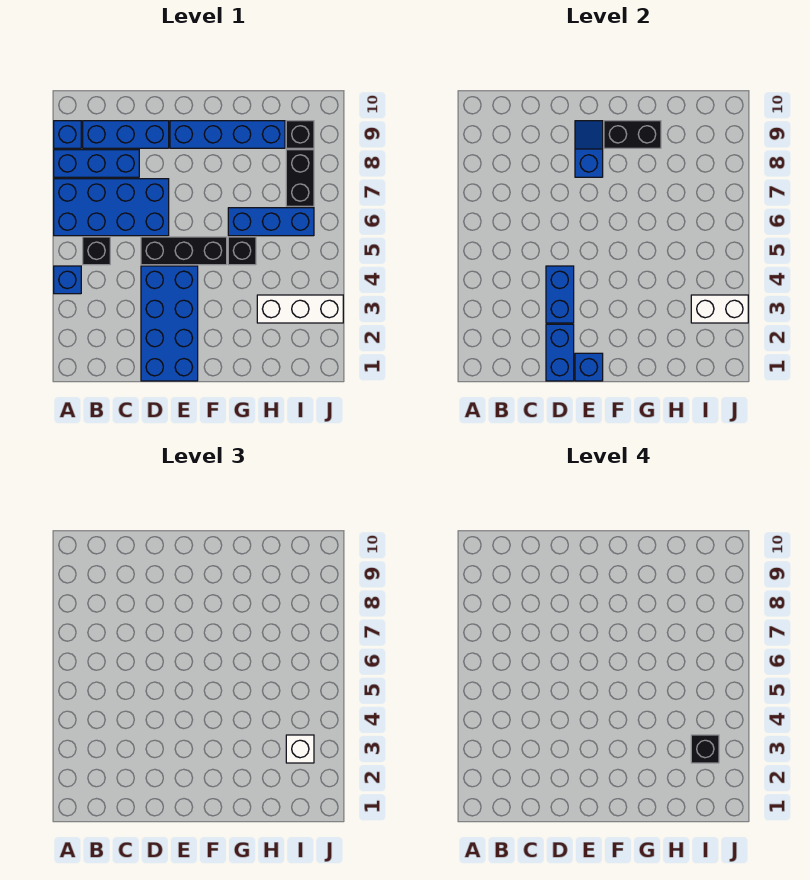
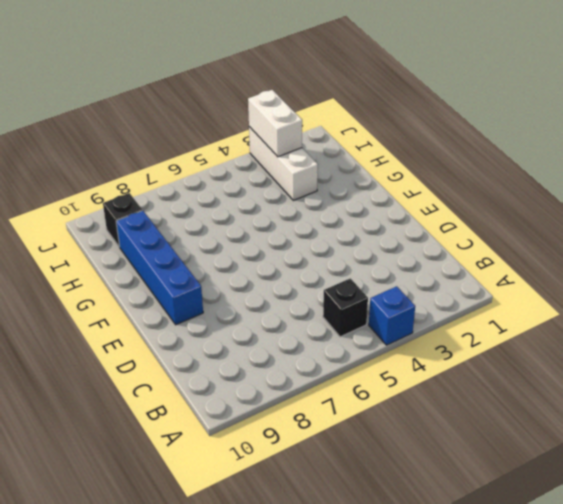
none -> blue brick A6:D7 level 1
none -> blue brick A8:C8 level 1
none -> blue brick A9 level 1

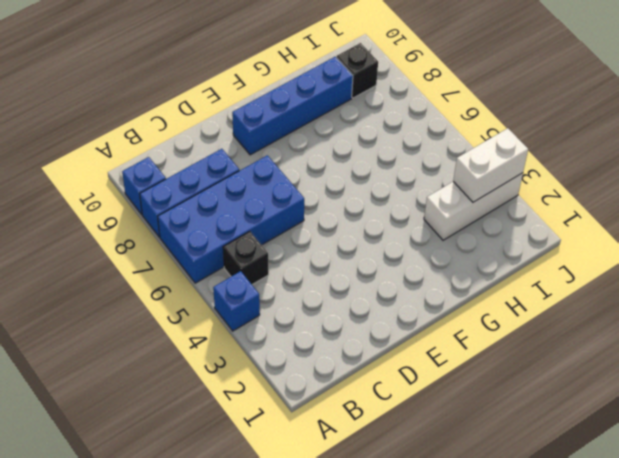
none -> blue brick B9:D9 level 1
none -> blue brick D1:E4 level 1
none -> black brick D5:F5 level 1

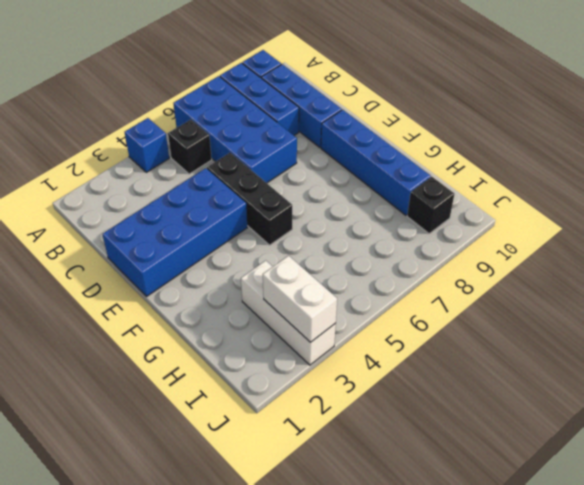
none -> black brick G5 level 1
none -> blue brick G6:I6 level 1
none -> black brick I7:I8 level 1

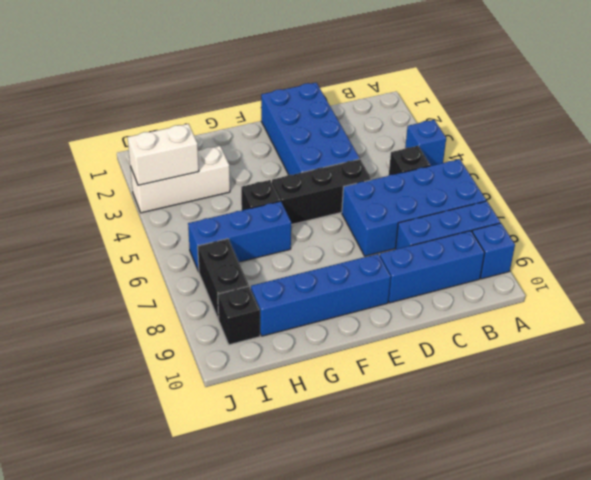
none -> blue brick D1:D2 level 2
none -> blue brick D3:D4 level 2
none -> blue brick E1 level 2

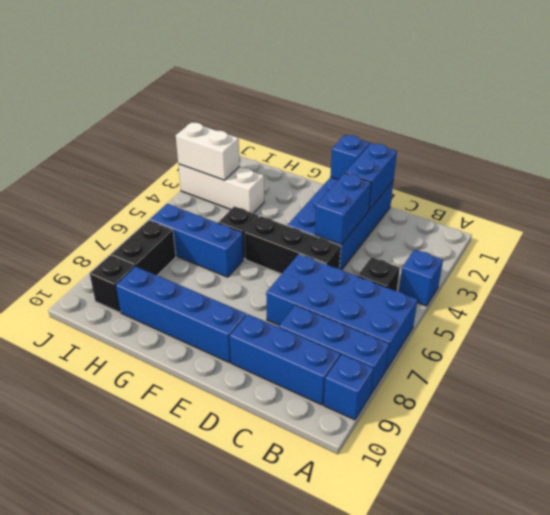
none -> blue slope E8:E9 level 2 top 8
none -> black brick F9:G9 level 2
none -> white brick I3 level 3

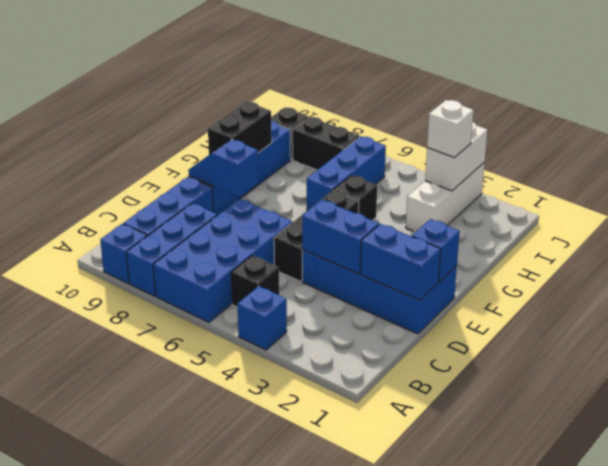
none -> black brick I3 level 4

